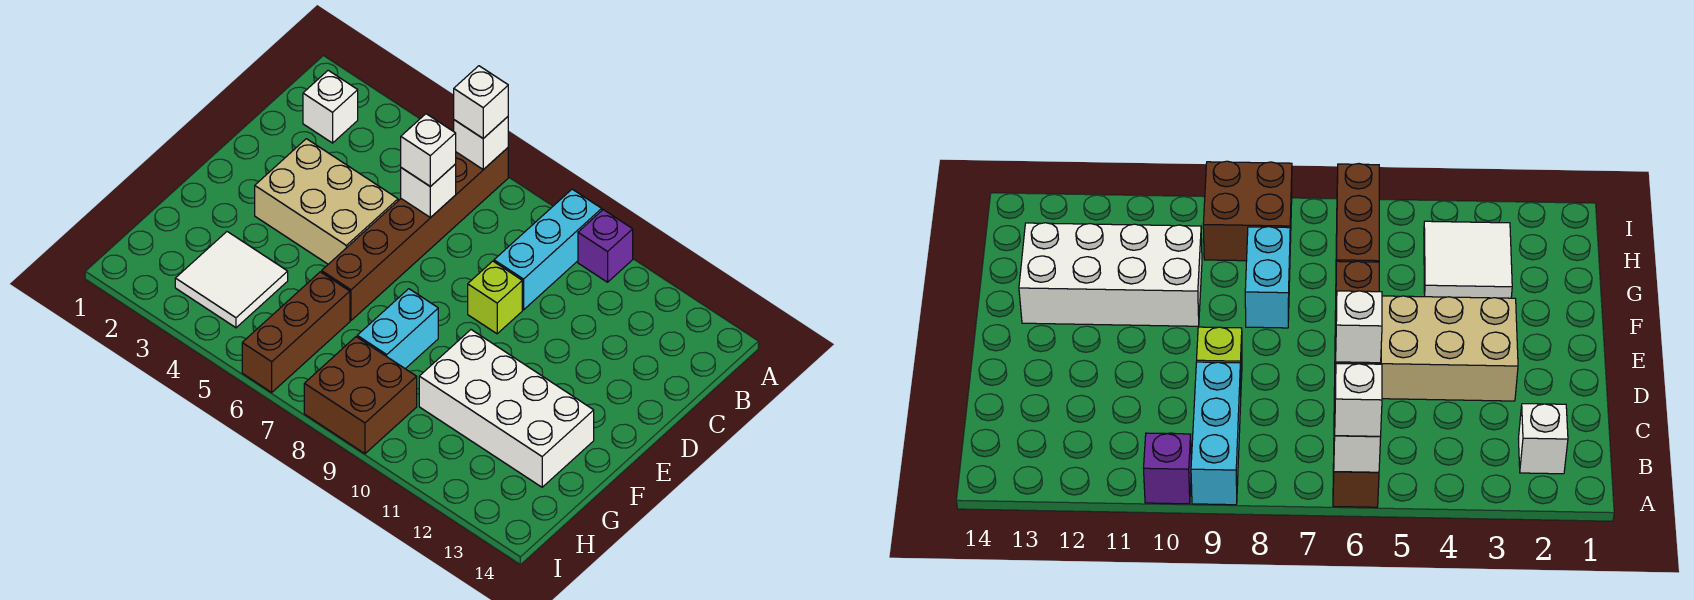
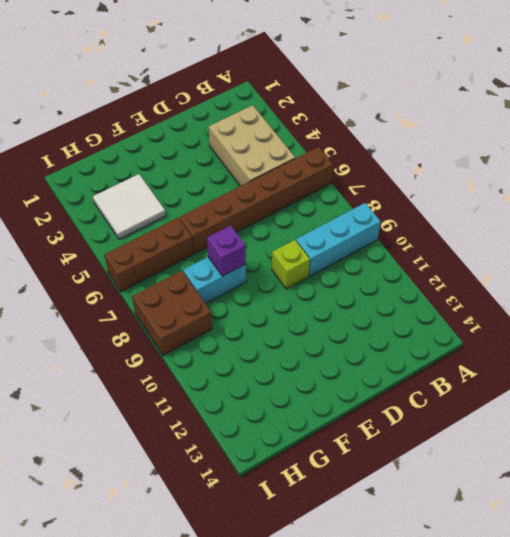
tan brick B3:C5 level 1 -> tan brick D3:E5 level 1
purple brick F8 level 2 -> purple brick A10 level 1
none -> white brick B2 level 1
none -> white brick F10:G13 level 1
none -> white brick A6 level 2

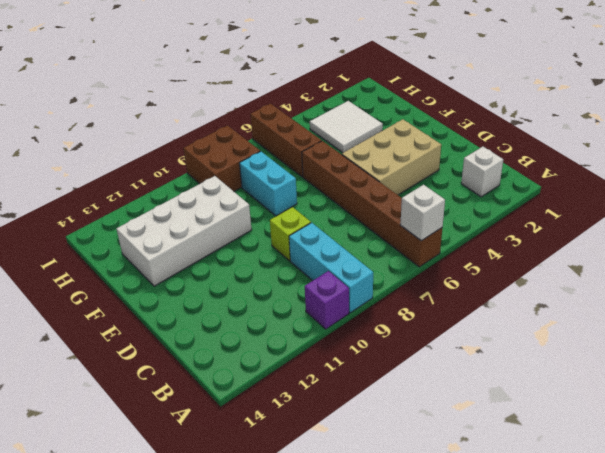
none -> white brick C6 level 2
none -> white brick A6 level 3
none -> white brick C6 level 3

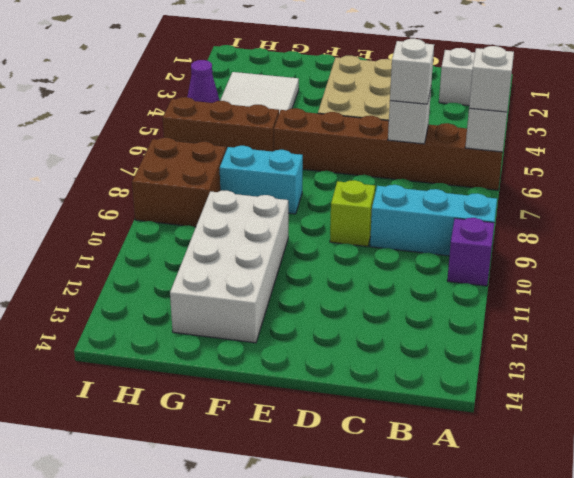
purple cone I4 level 1 -> none

